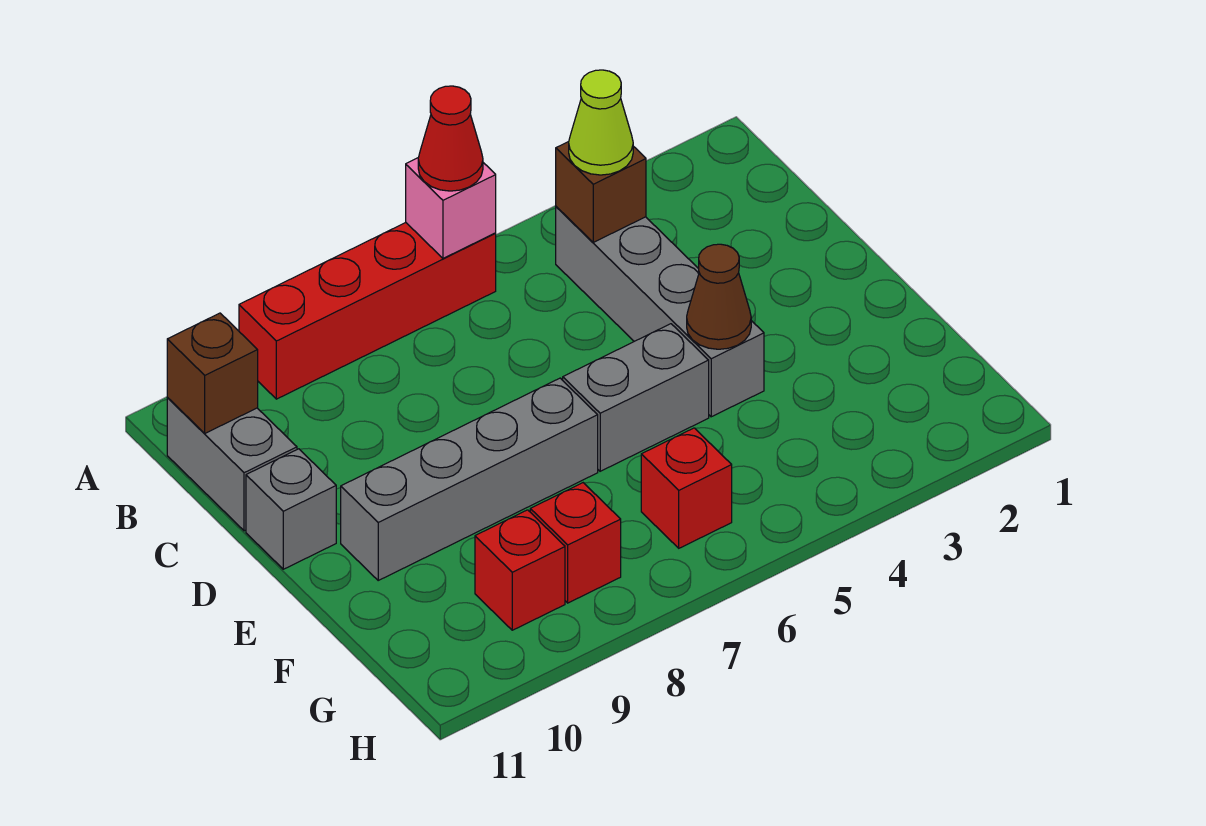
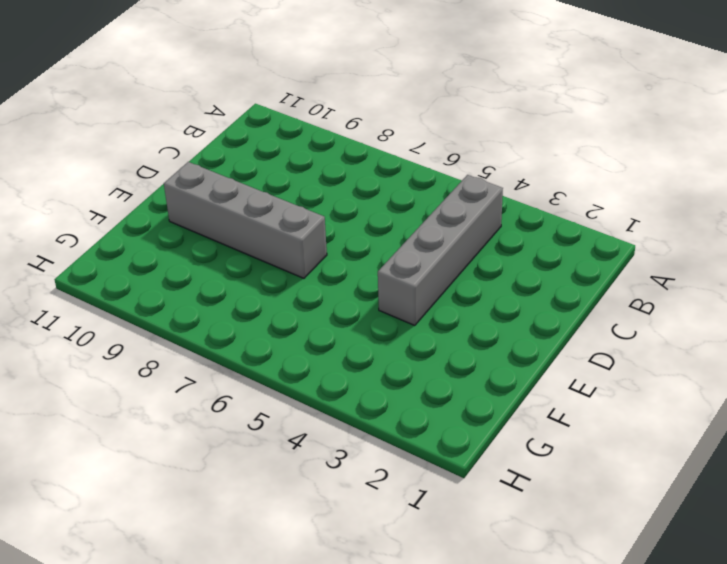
none -> red brick A6:A9 level 1
none -> grey brick B11:C11 level 1
none -> grey brick D11 level 1

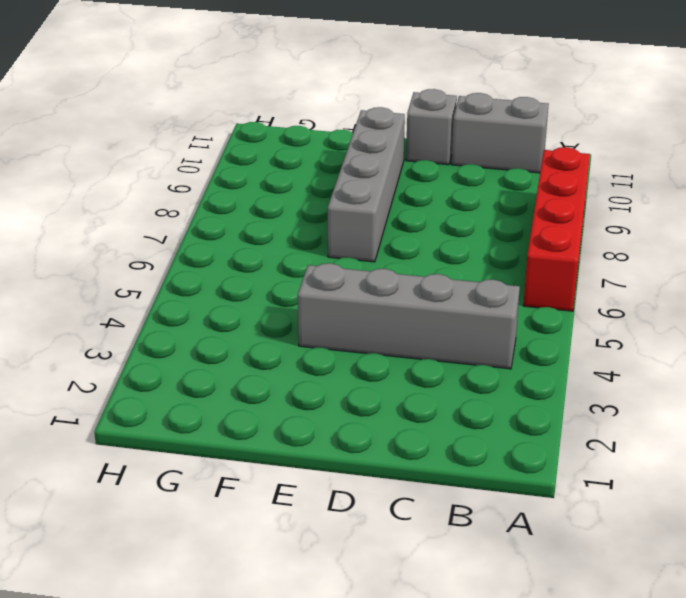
none -> grey brick E5:E6 level 1
none -> red brick G6 level 1
none -> red brick G8 level 1

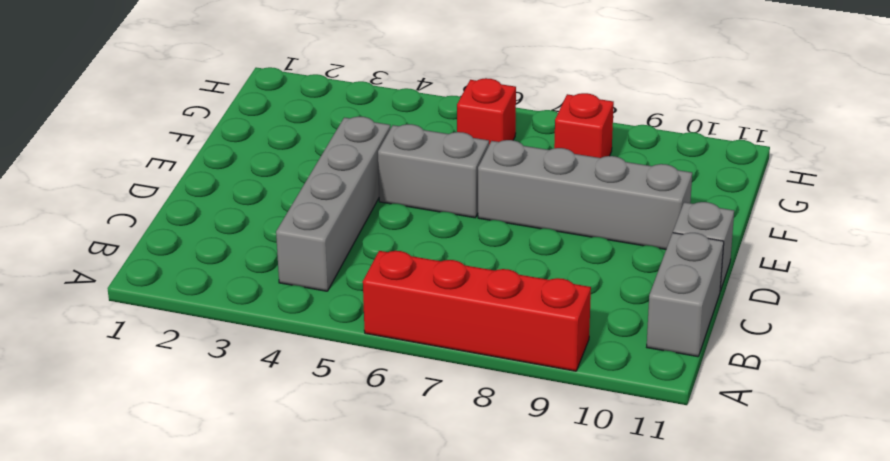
none -> red brick G9 level 1
none -> pink brick A6 level 2
none -> brown brick B4 level 2

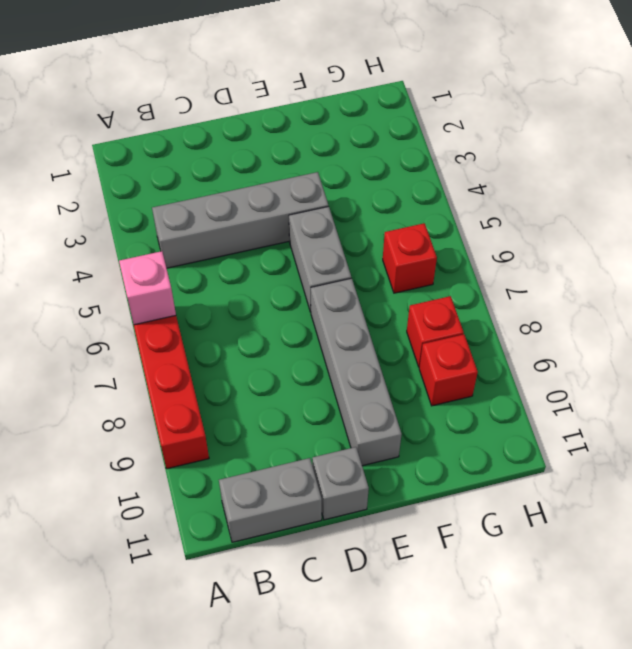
none -> brown brick B4 level 2
none -> brown brick B11 level 2
none -> brown cone E4 level 2

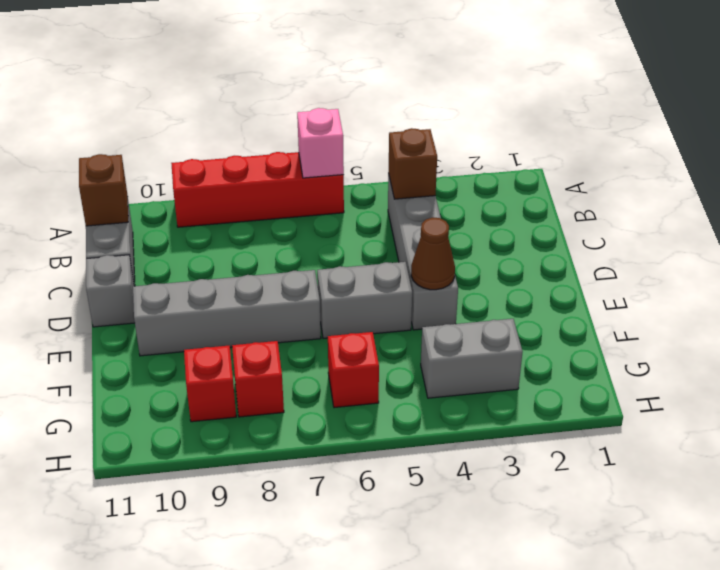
grey brick G3:G4 level 1 -> none
none -> red cone A6 level 3
none -> lime cone B4 level 3

